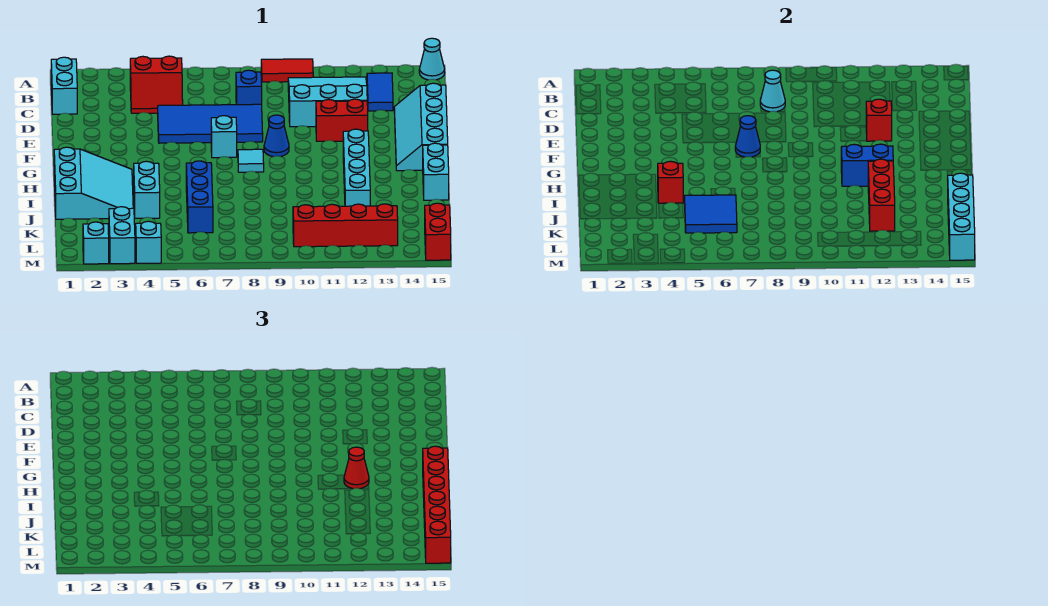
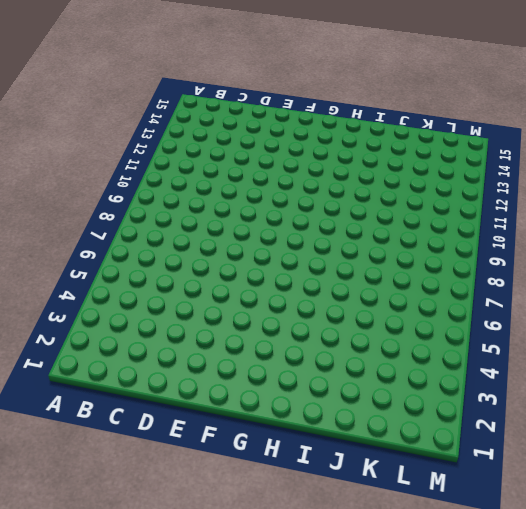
none -> red tile A9:A10 level 1
none -> cyan cone A15 level 1
none -> cyan brick B1:C1 level 1
none -> red slope B4:C5 level 1 top B

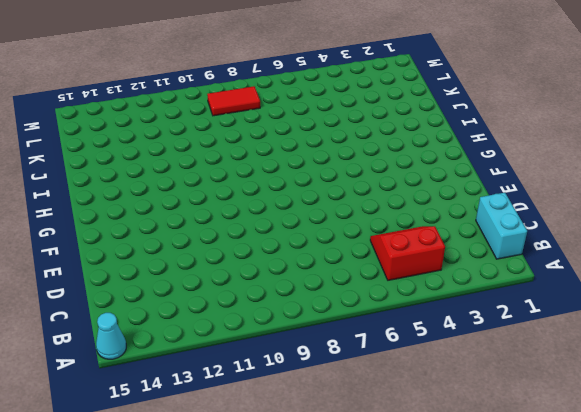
red tile L8:L9 level 1 -> red tile A9:A10 level 1
none -> cyan slope B10:D12 level 1 top D
none -> blue tile B13:C13 level 1
none -> blue brick C8 level 1
none -> blue tile D5:E8 level 1

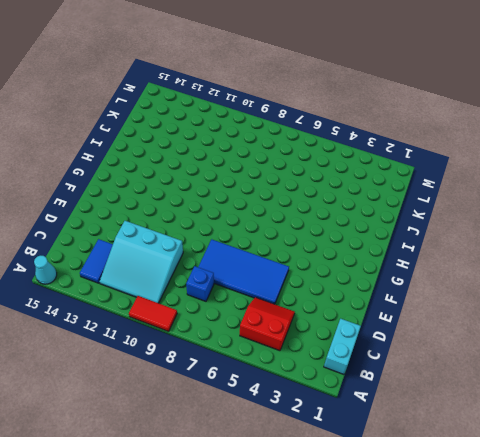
none -> cyan slope D14:G15 level 1 top 15
none -> red brick E11:E12 level 1
none -> cyan brick F7 level 1
none -> blue cone F9 level 1

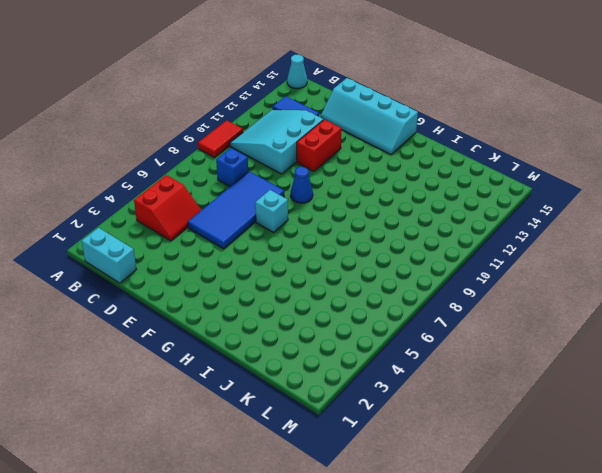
none -> cyan tile G8 level 1
none -> cyan brick G12:J12 level 1
none -> cyan slope H1:J3 level 1 top 1
none -> cyan brick H15:I15 level 1

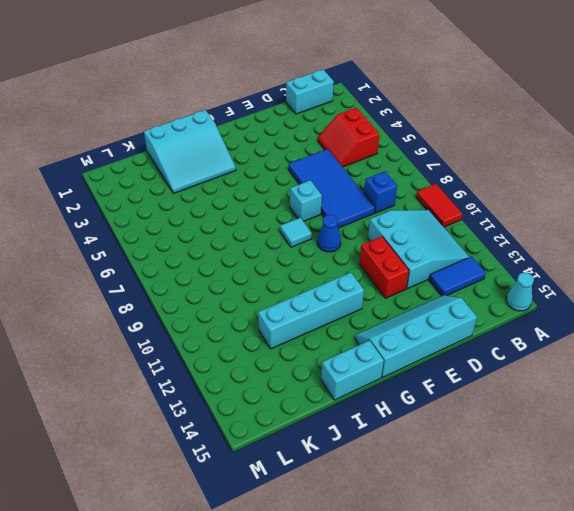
none -> cyan brick I4:J4 level 1
none -> blue brick I6:K6 level 1
none -> cyan brick L3:M3 level 1
none -> red brick L10:L13 level 1

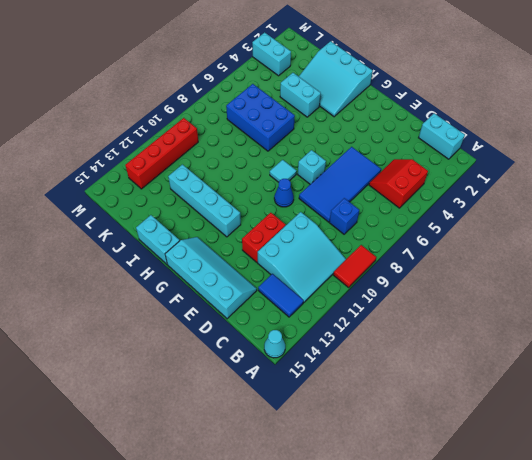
blue brick I6:K7 level 1 -> blue brick I6:K6 level 1
none -> red brick L15:M15 level 1
none -> cyan brick M2 level 1
none -> cyan brick M4 level 1
none -> cyan cone C8 level 2

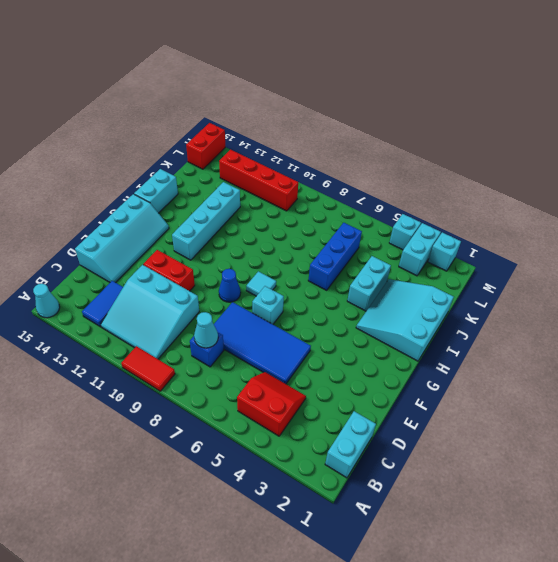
none -> red brick E12 level 2
none -> blue cone F7 level 2
none -> blue brick H11:H12 level 2
none -> red brick I4 level 2

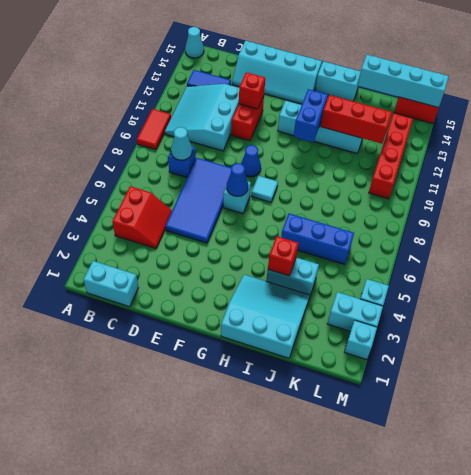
none -> blue tile J5:K6 level 2
none -> red cone H12 level 3
none -> red brick H15:M15 level 3

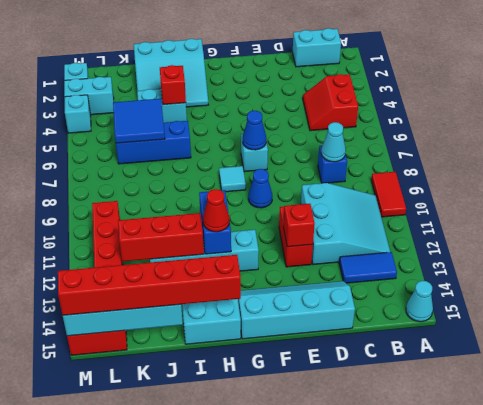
none -> blue tile D5:E8 level 1

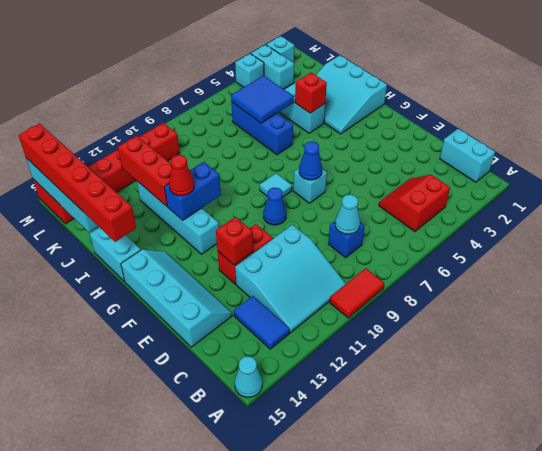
none -> blue tile D5:E8 level 1

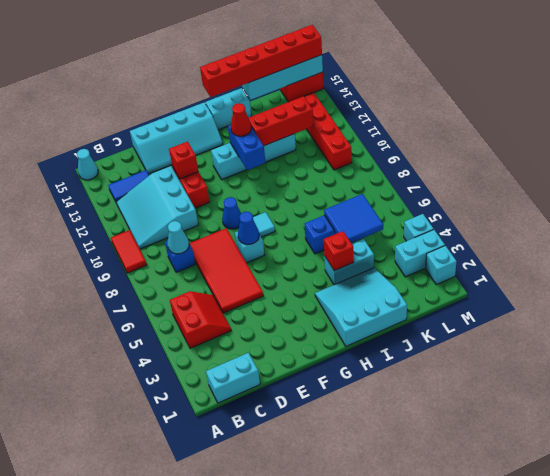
red tile D5:E8 level 1 -> blue tile D5:E8 level 1

